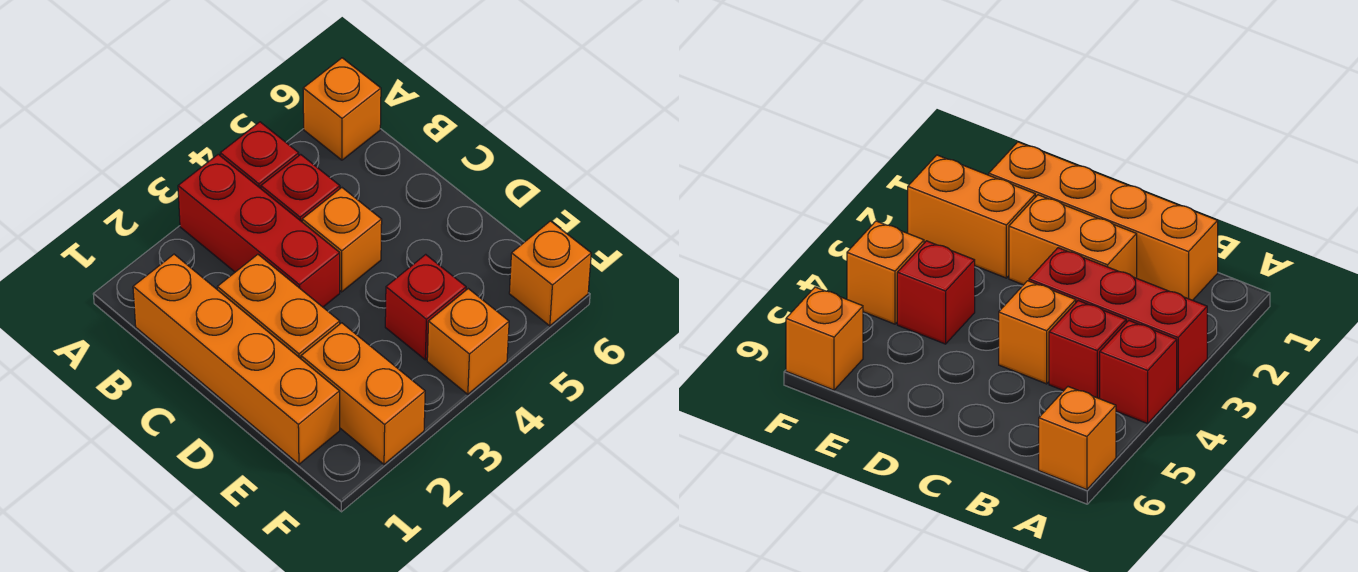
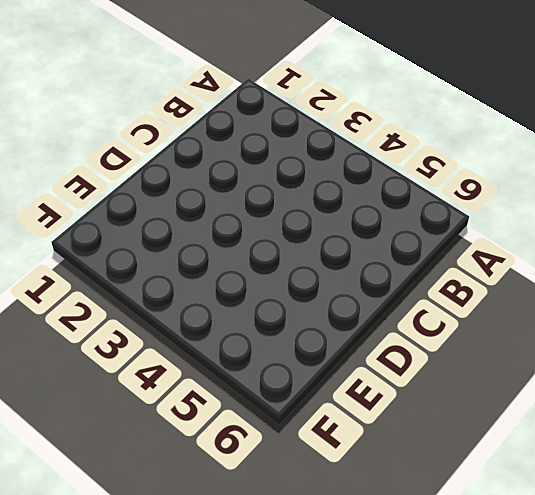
none -> red brick A3:C3 level 1
none -> red brick A4 level 1

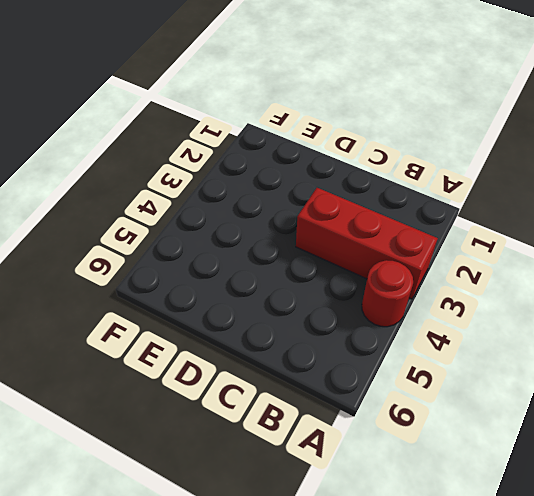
red round brick A4 level 1 -> red brick A4 level 1
none -> orange brick A6 level 1
none -> orange brick B1:E1 level 1

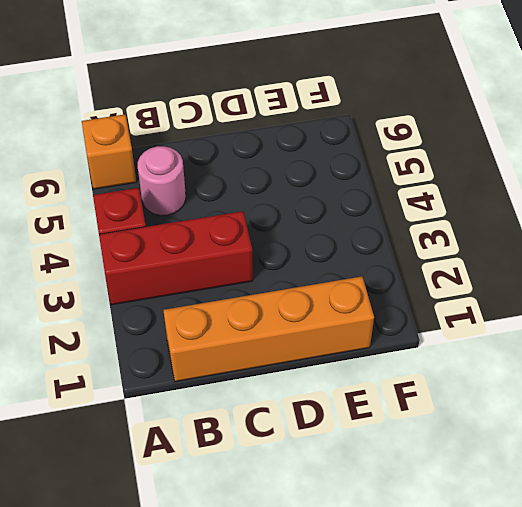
pink round brick B5 level 1 -> none
none -> red brick B4 level 1
none -> orange brick C2:D2 level 1

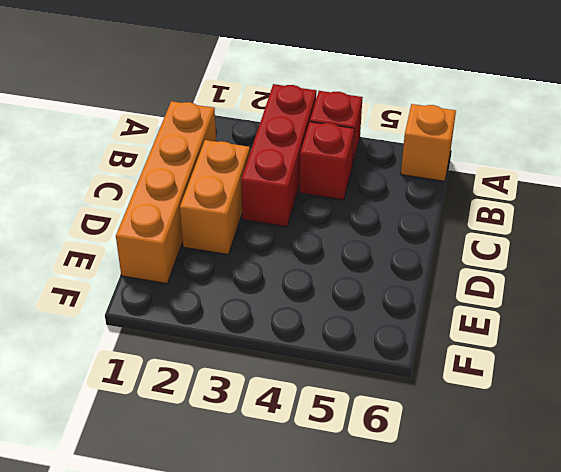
none -> orange brick C4 level 1
none -> orange brick E2:F2 level 1

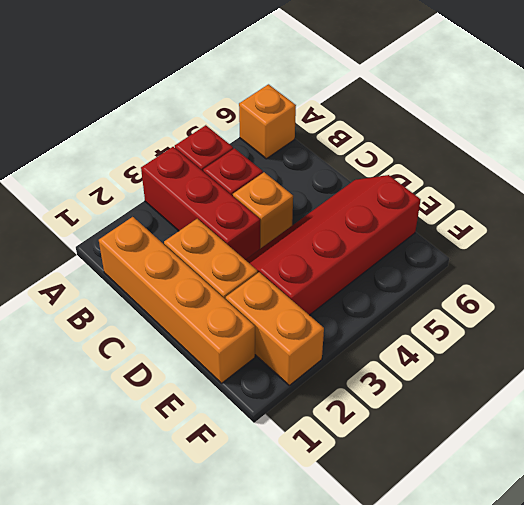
red slope D3:E6 level 1 top E -> red brick E4 level 1
none -> orange brick F4 level 1
none -> orange brick F6 level 1

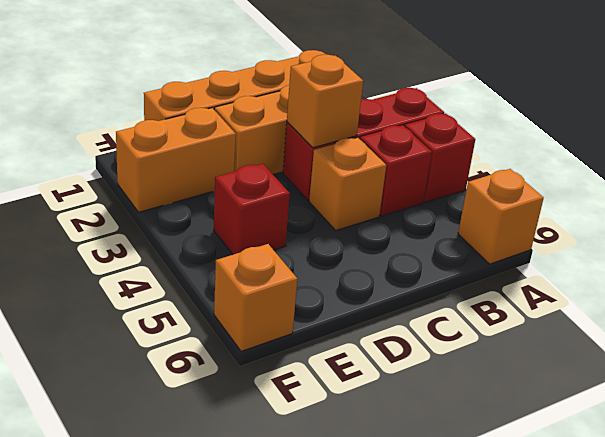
orange brick C3 level 2 -> orange brick F4 level 1

